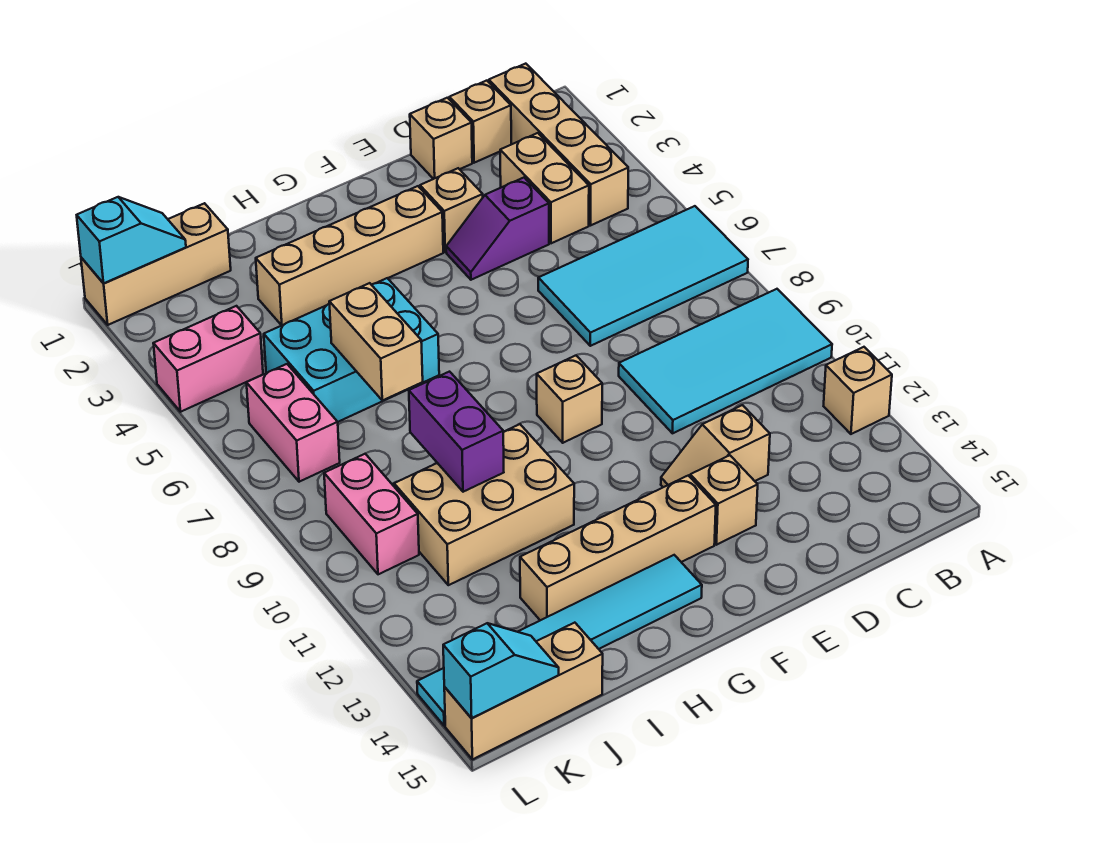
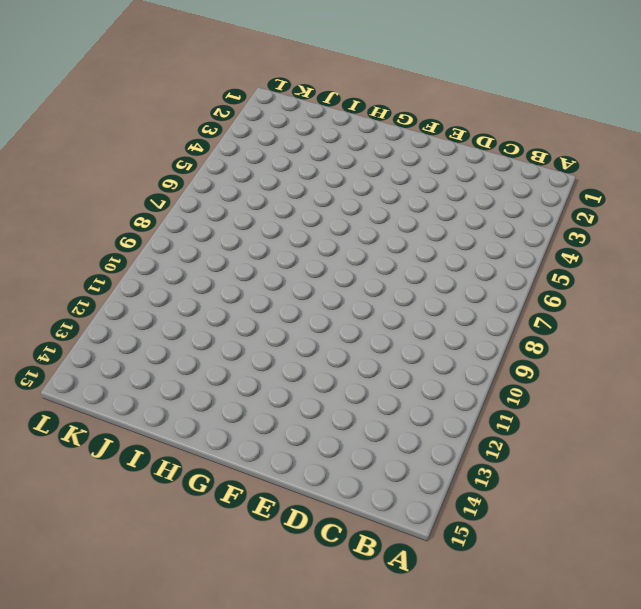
none -> cyan tile A6:D7 level 1
none -> cyan tile A9:D10 level 1
none -> tan brick A12 level 1

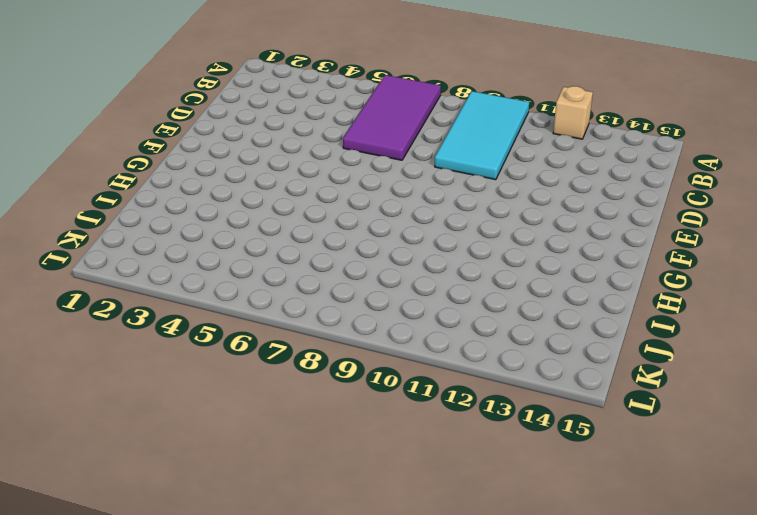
purple tile A6:D7 level 1 -> cyan tile A6:D7 level 1
none -> tan brick B1:B4 level 1
none -> tan brick C1 level 1
none -> tan brick C3:C4 level 1

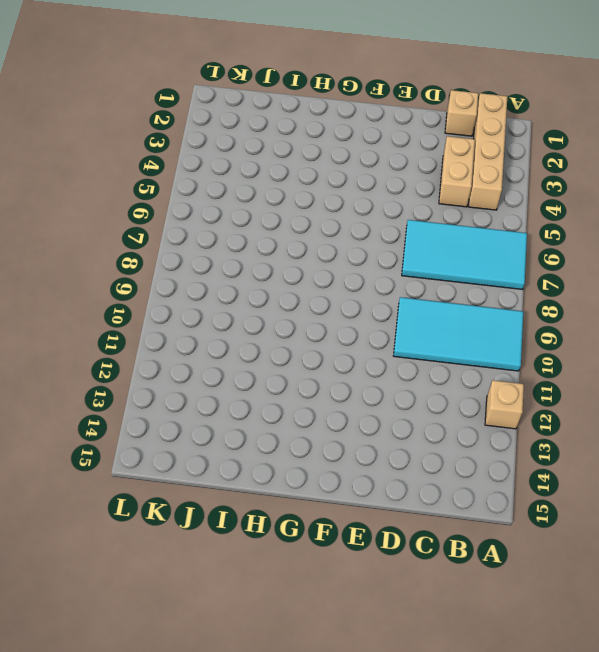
none -> tan brick D1 level 1
none -> purple slope D4:E4 level 1 top D
none -> tan slope D12:E12 level 1 top D

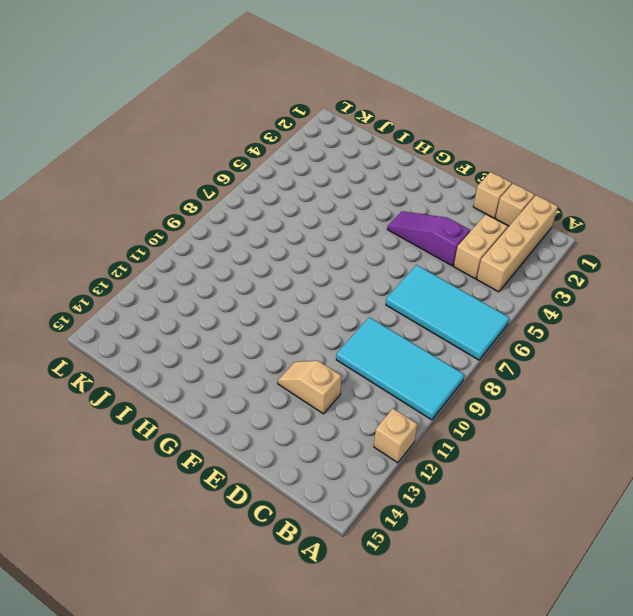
purple slope D4:F4 level 1 top D -> purple slope D4:E4 level 1 top D
none -> tan brick E3 level 1
none -> tan brick E13 level 1
none -> tan brick F3:I3 level 1

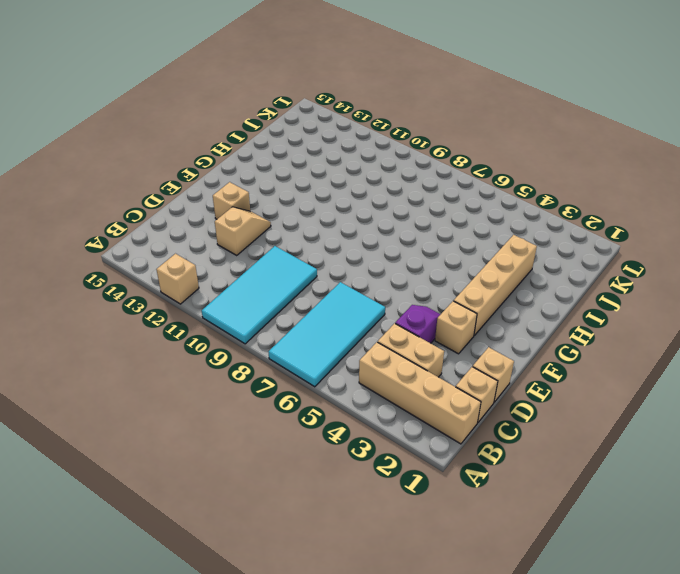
none -> tan brick F9 level 1
none -> tan brick F13:I13 level 1
none -> cyan tile G14:L14 level 1

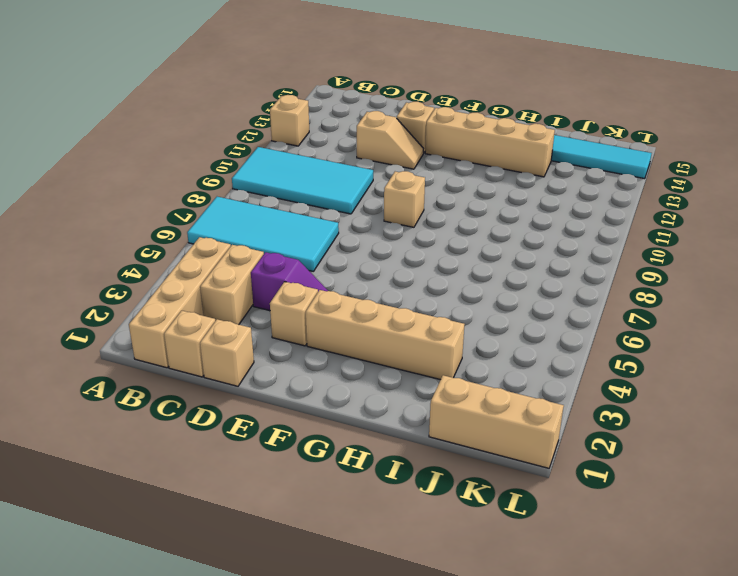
none -> cyan brick H5:J6 level 1
none -> tan brick H10:J11 level 1
none -> tan brick J15:L15 level 1

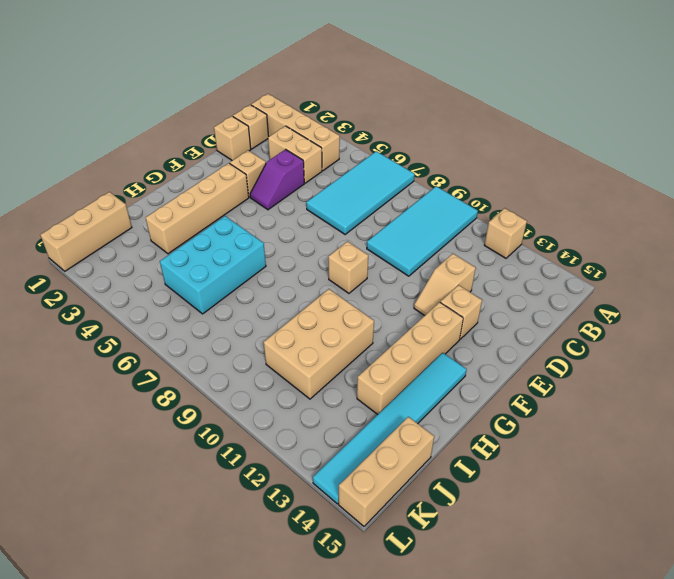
none -> pink brick K4:L4 level 1
none -> pink brick K6:K7 level 1
none -> pink brick K9:K10 level 1

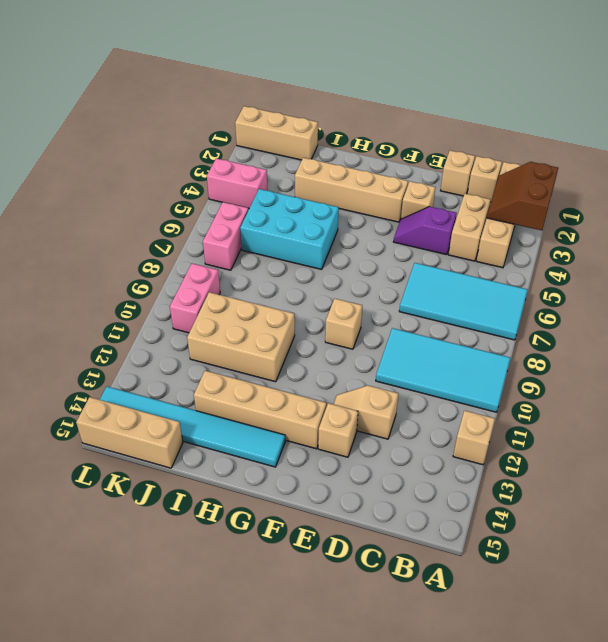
brown slope A2:B3 level 2 top A -> none
none -> tan brick I6:I7 level 2
none -> purple brick I9:I10 level 2
none -> cyan slope K1:L1 level 2 top L

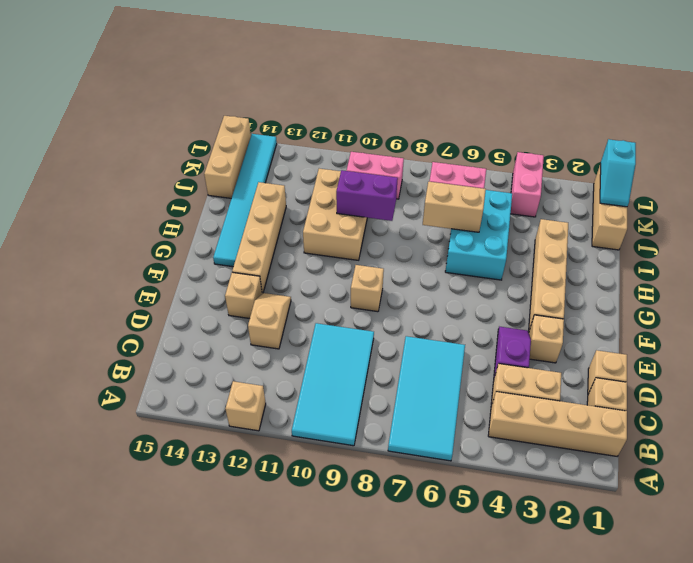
none -> cyan slope K15:L15 level 2 top L

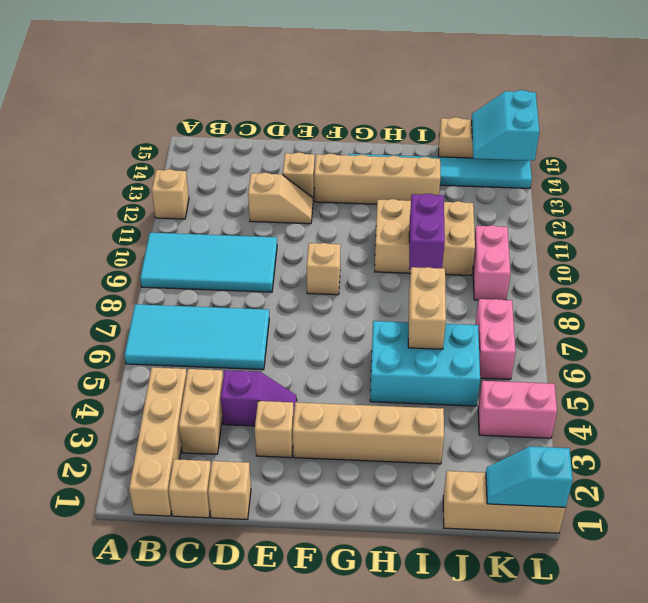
cyan slope K14:L15 level 2 top L -> cyan slope K15:L15 level 2 top L

